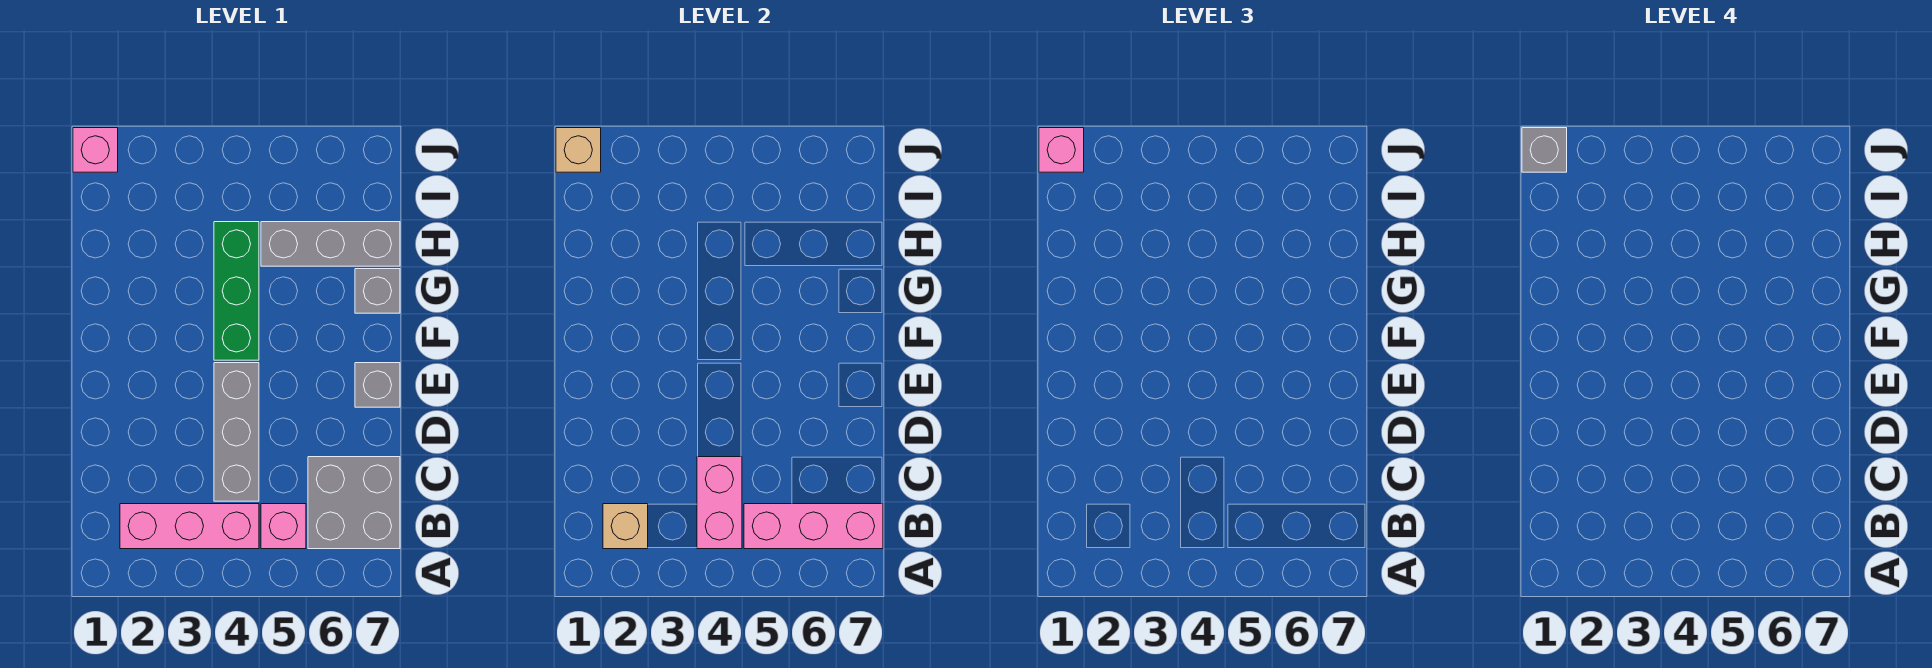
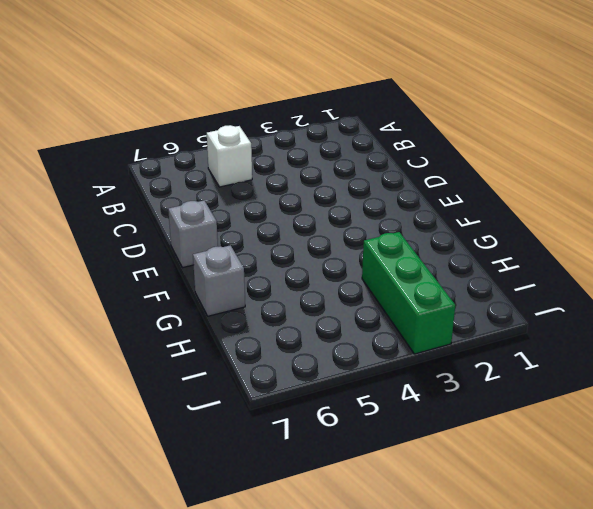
white brick B5 level 1 -> pink brick B5 level 1
green brick H3:J3 level 1 -> green brick F4:H4 level 1
none -> pink brick B2:B4 level 1
none -> grey brick B6:C7 level 1
none -> grey brick C4:E4 level 1

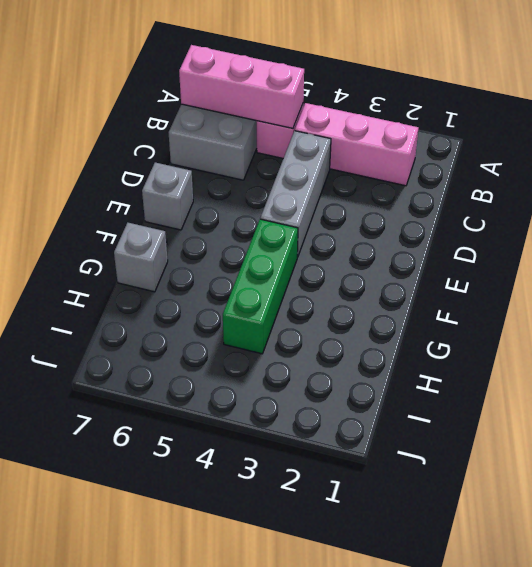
none -> grey brick H5:H7 level 1
none -> pink brick J1 level 1
none -> tan brick B2 level 2

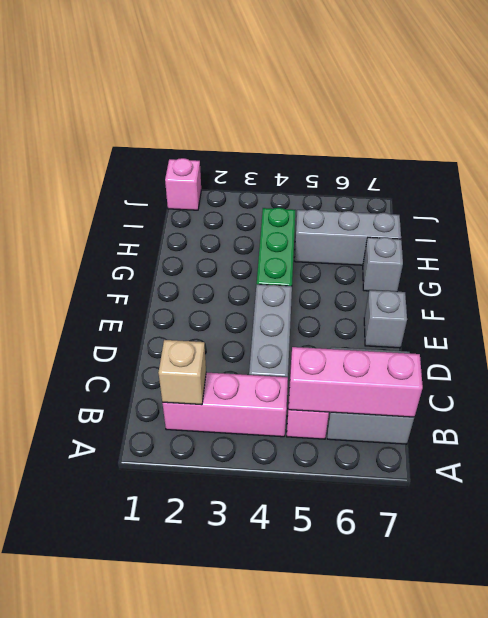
none -> pink brick B4:C4 level 2
none -> tan brick J1 level 2
none -> pink brick J1 level 3

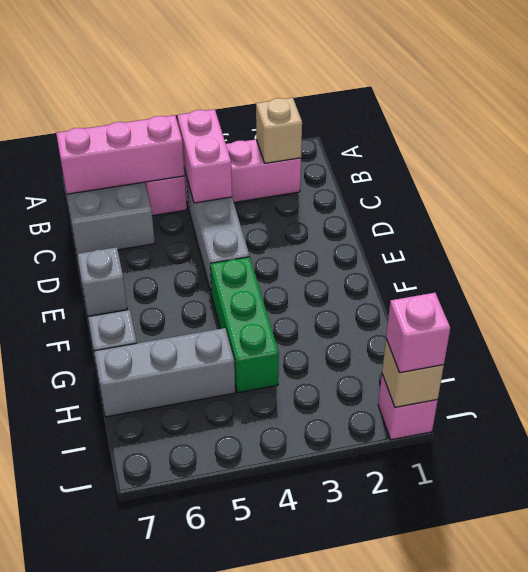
none -> grey brick J1 level 4

